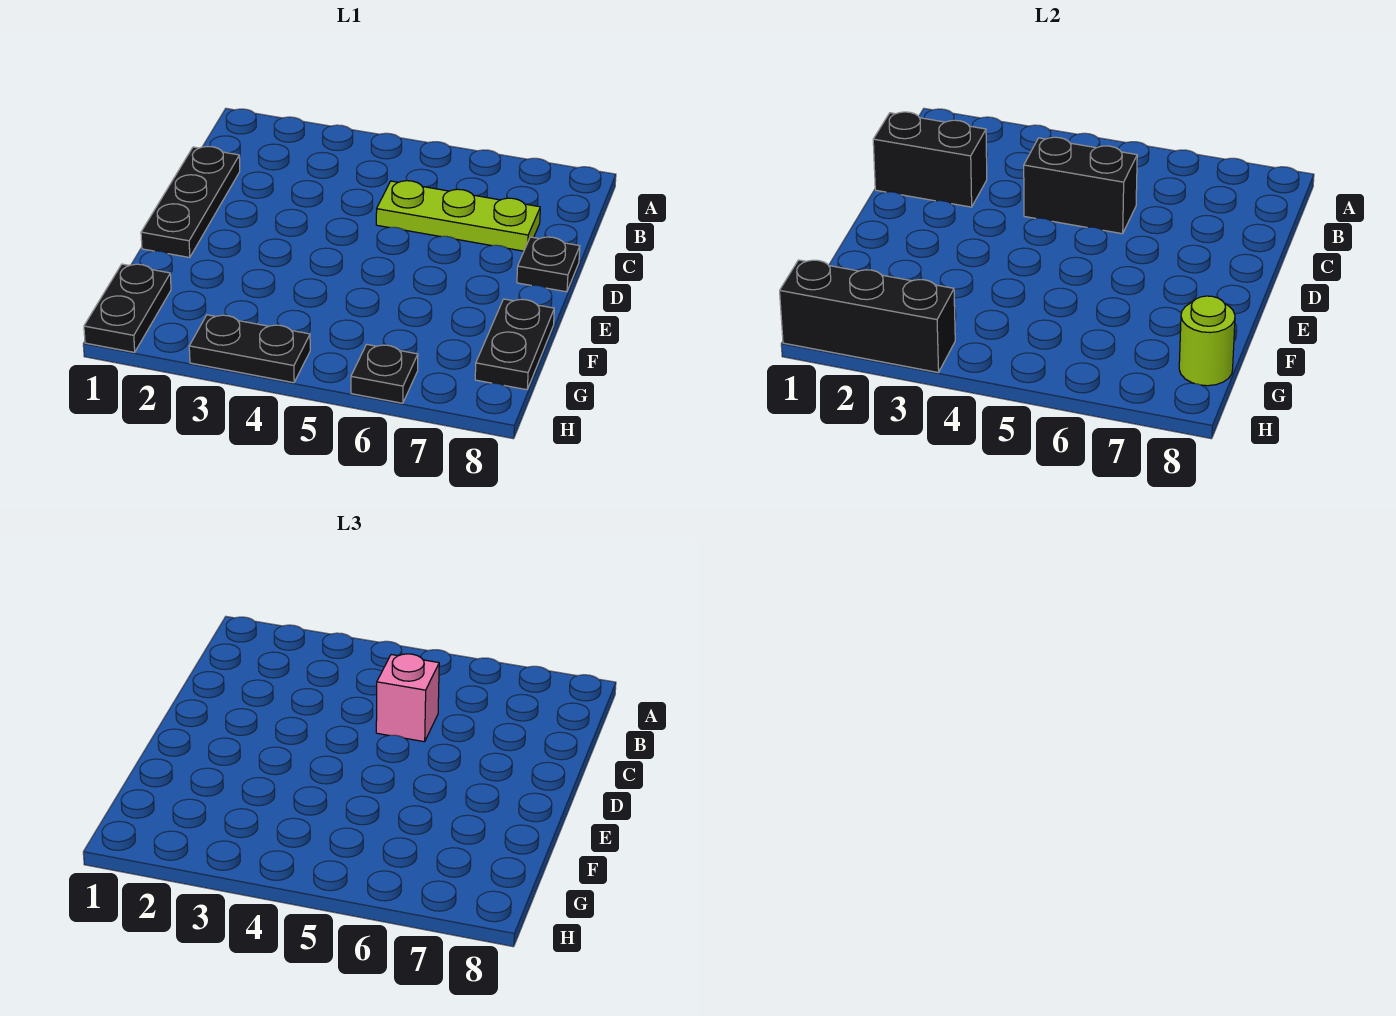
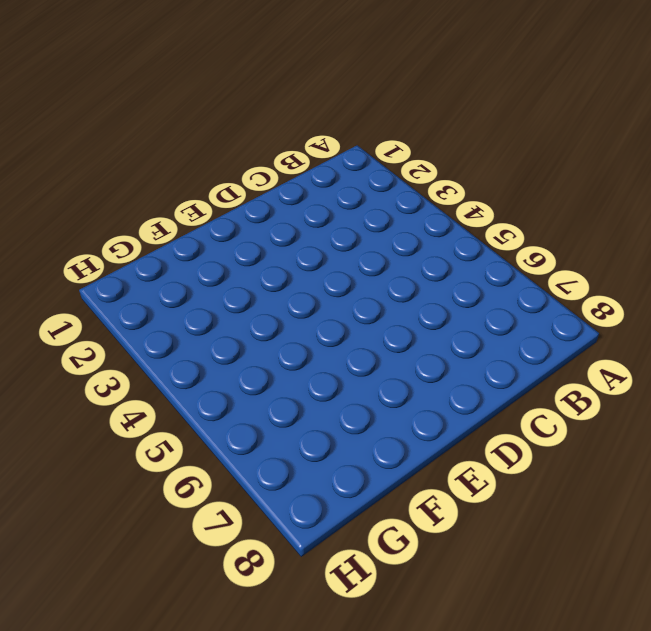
none -> black plate C1:E1 level 1
none -> lime plate C5:C7 level 1
none -> black plate D8 level 1

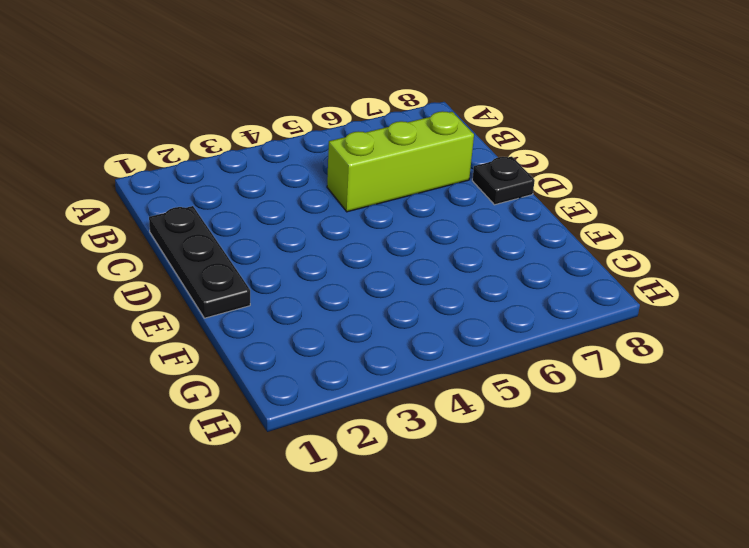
lime brick C5:C7 level 1 -> lime plate C5:C7 level 1
none -> black plate F8:G8 level 1
none -> black plate G1:H1 level 1
none -> black plate H3:H4 level 1

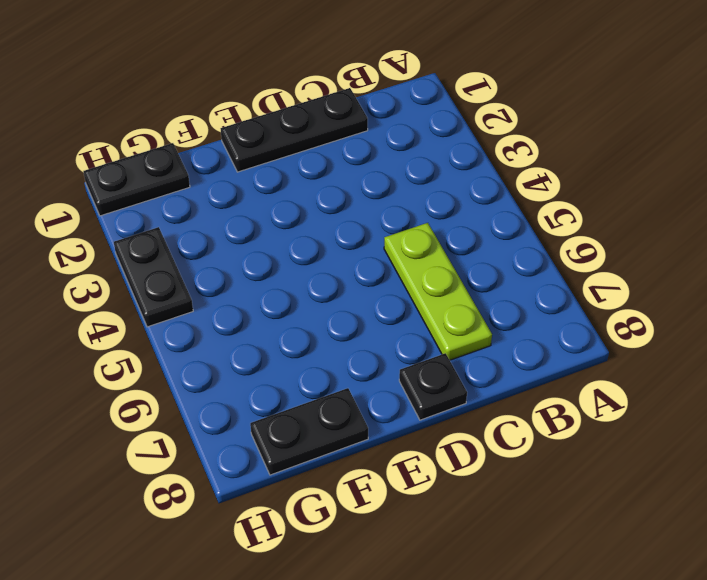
none -> black plate H6 level 1
none -> black brick C1:C2 level 2
none -> black brick C4:C5 level 2

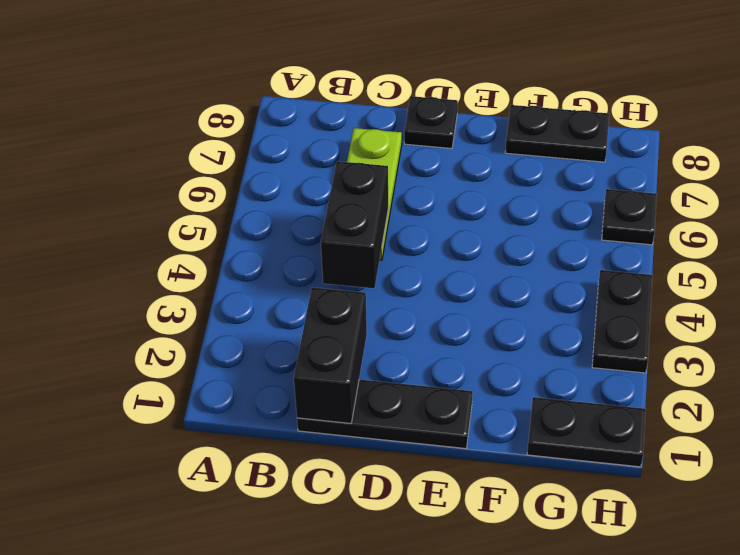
none -> lime round brick G8 level 2
none -> black brick H1:H3 level 2
none -> pink brick C5 level 3

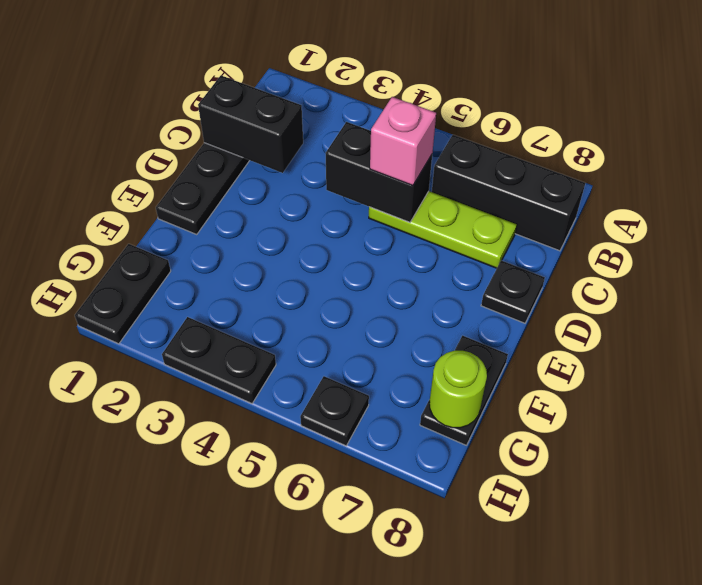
black brick B6:B8 level 1 -> black brick H1:H3 level 2

